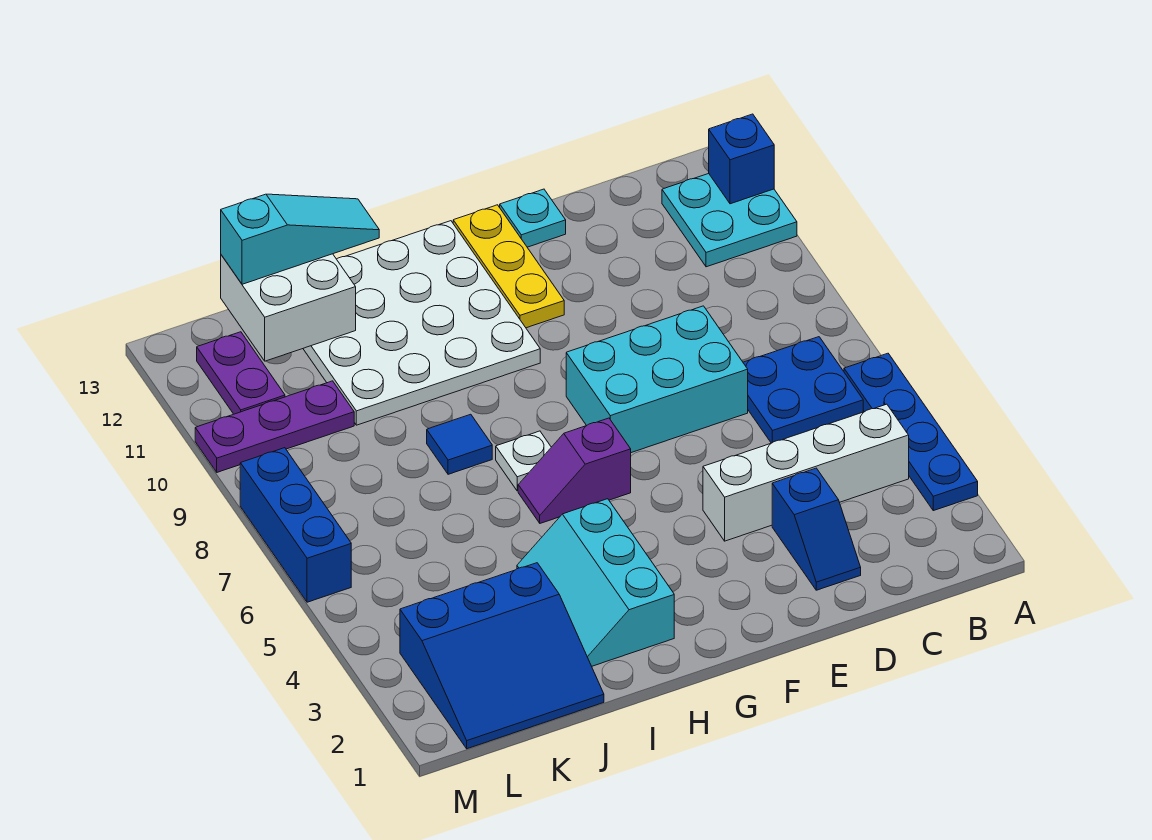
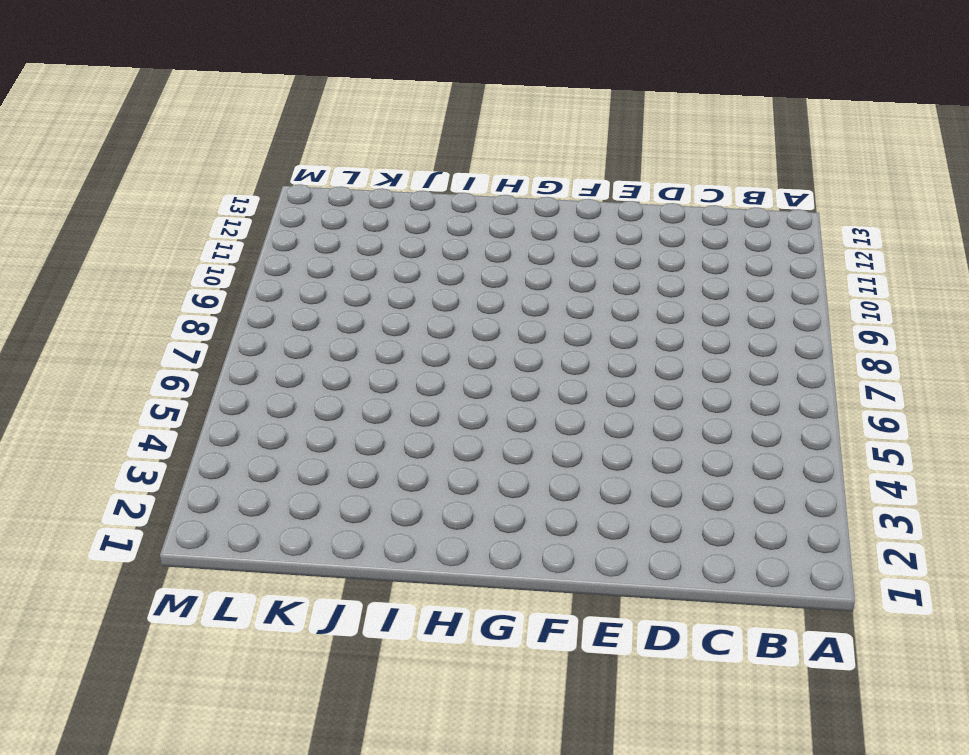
none -> blue plate A3:A6 level 1
none -> cyan plate A11:B12 level 1
none -> white brick B4:E4 level 1

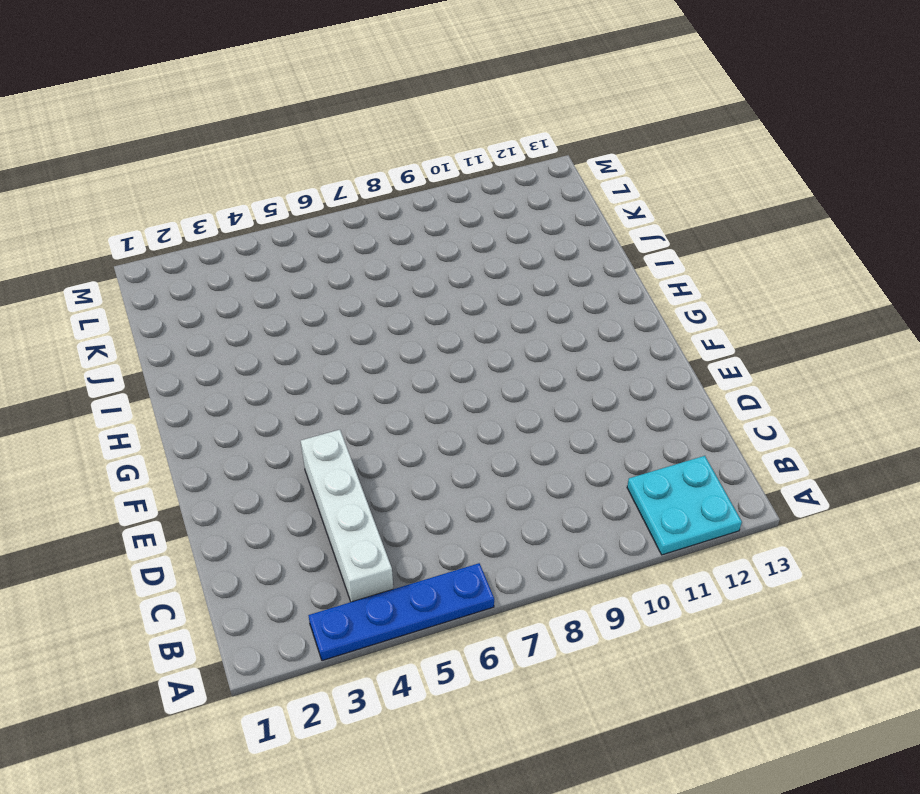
none -> blue plate B6:C7 level 1
none -> blue slope D2:D3 level 1 top 3
none -> cyan brick D7:F8 level 1

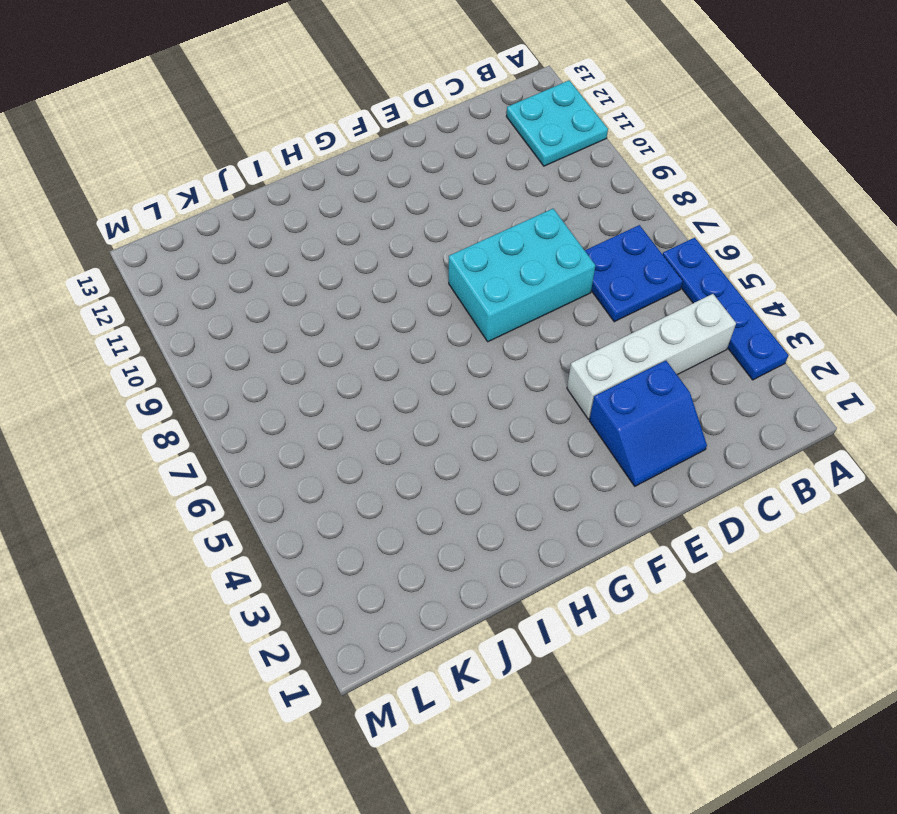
blue slope D2:E3 level 1 top 3 -> blue slope D2:D3 level 1 top 3
none -> cyan plate E13 level 1
none -> yellow plate F11:F13 level 1
none -> purple slope G6:H6 level 1 top G

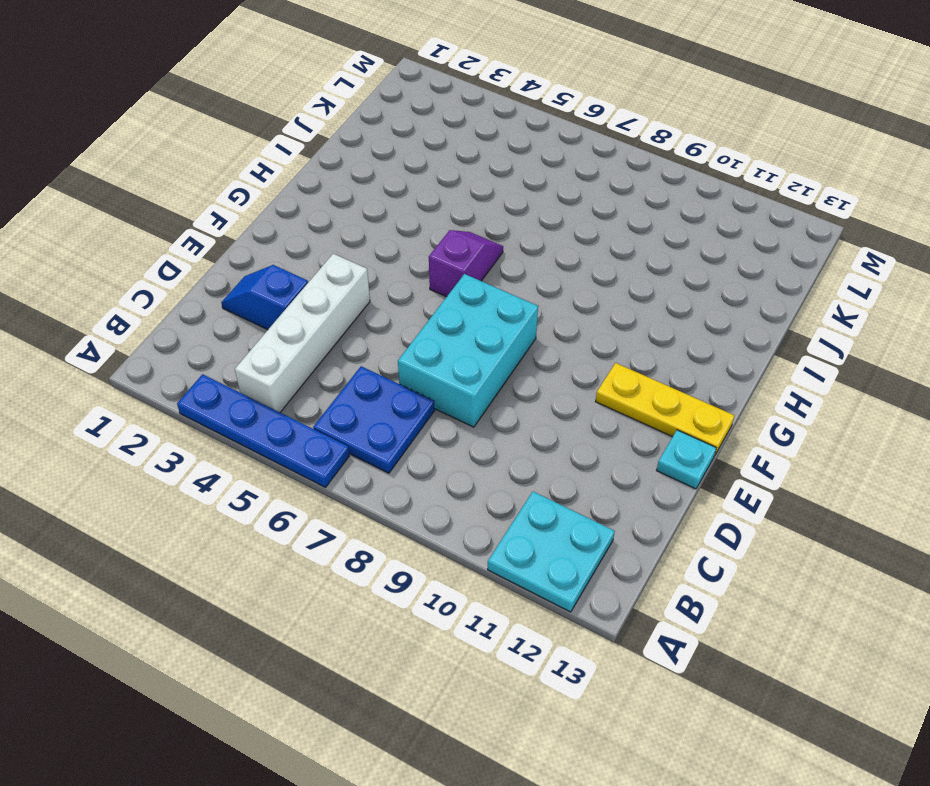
none -> white plate G10:J13 level 1
none -> cyan slope H2:I4 level 1 top H
none -> white plate H7 level 1

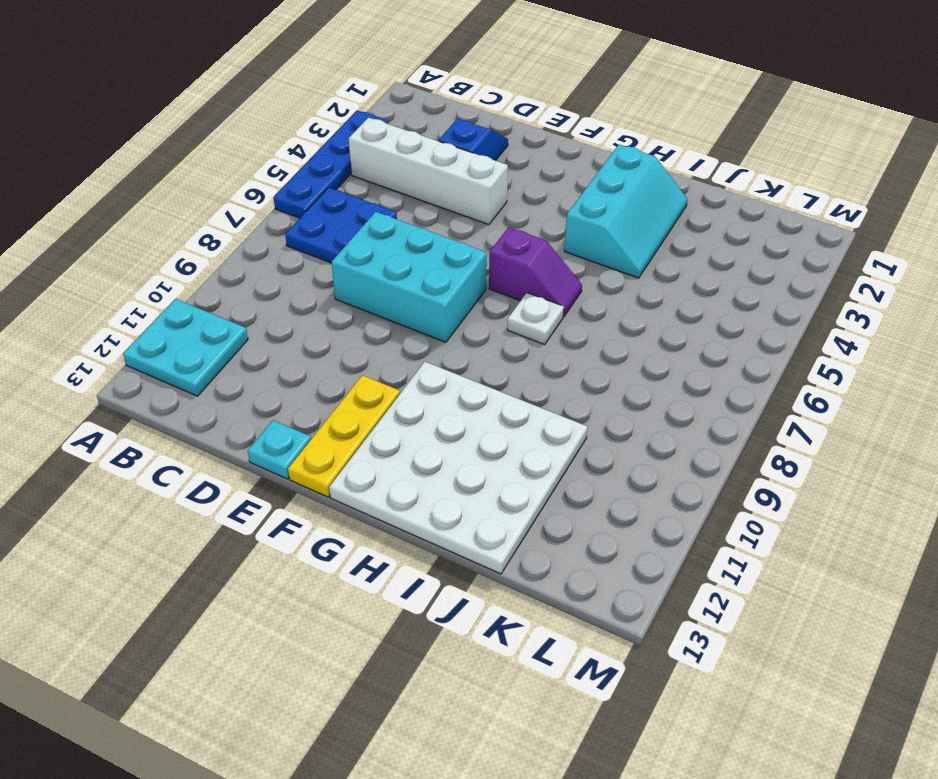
none -> blue tile I8 level 1
none -> blue slope J1:L3 level 1 top 3
none -> purple plate K10:M10 level 1

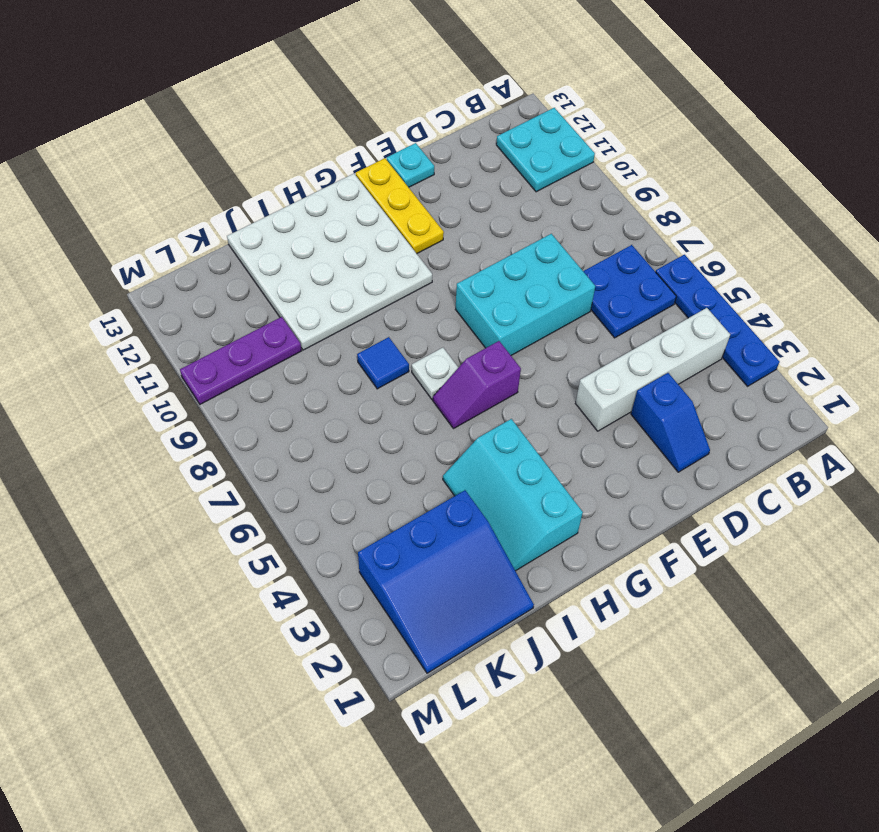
none -> purple plate L11:L12 level 1
none -> blue brick M6:M8 level 1
none -> blue brick A12 level 2

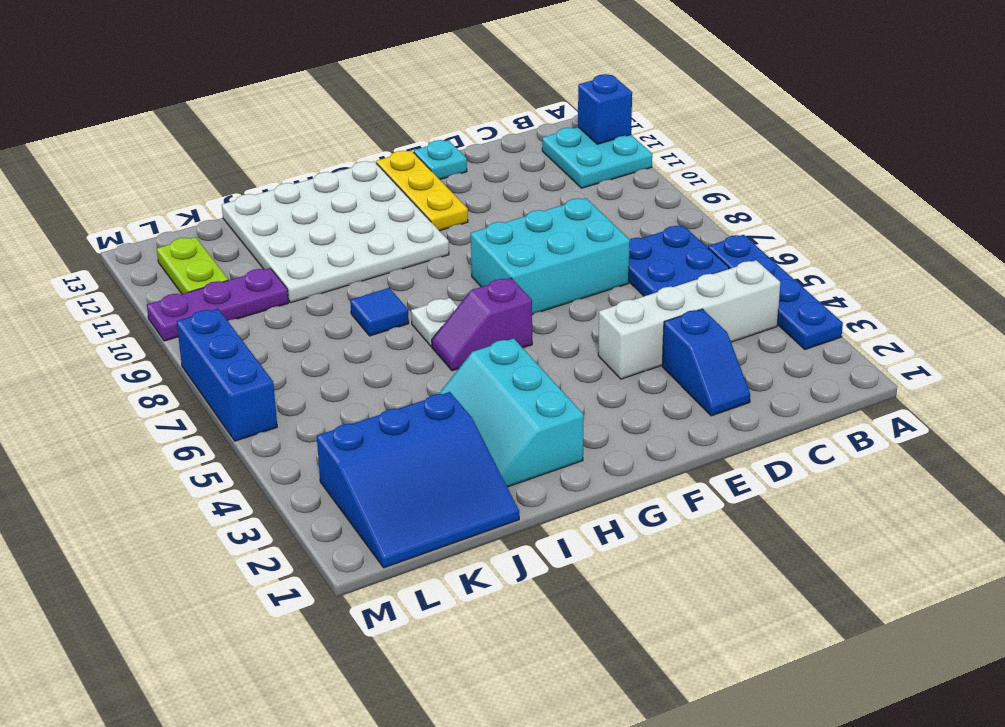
lime plate L11:L12 level 1 -> purple plate L11:L12 level 1
none -> white brick J12:K13 level 2
none -> cyan slope I13:K13 level 3 top K

